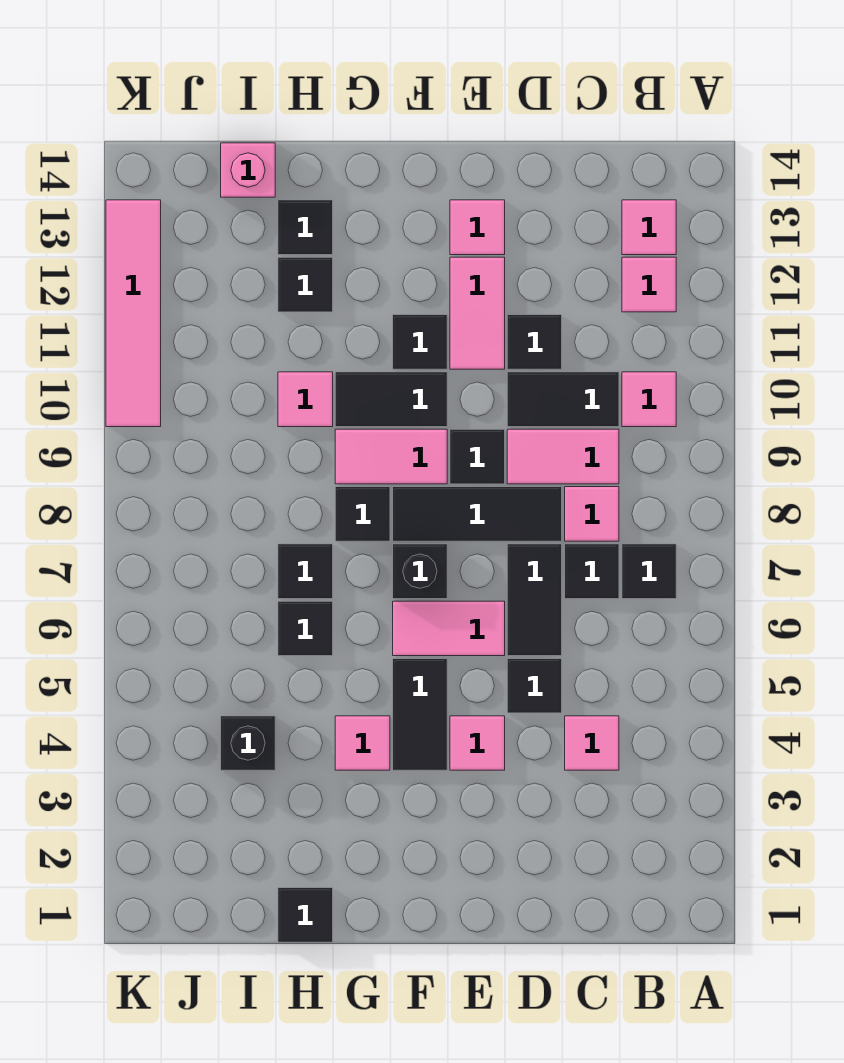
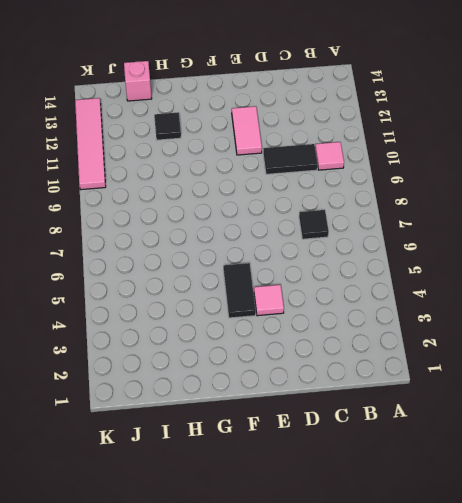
none -> black tile B7 level 1
none -> pink tile B12 level 1
none -> pink tile B13 level 1
none -> pink tile C4 level 1

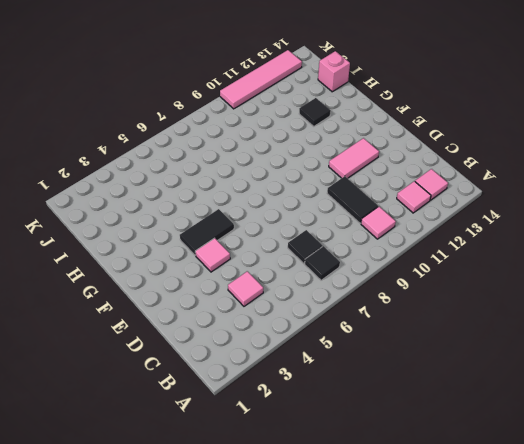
none -> pink tile C8 level 1
none -> pink tile C9:D9 level 1
none -> black tile D5 level 1
none -> black tile D6:D7 level 1

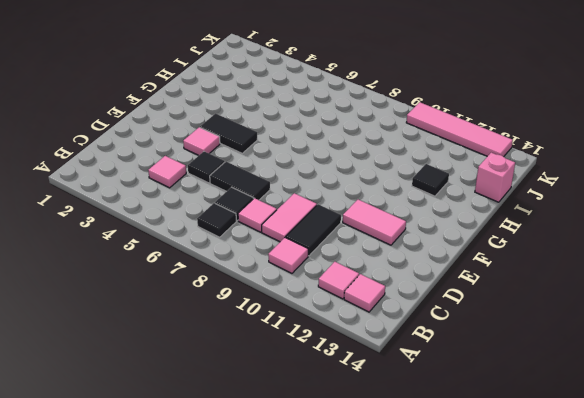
none -> black tile D8:F8 level 1
none -> black tile D11 level 1
none -> pink tile E6:F6 level 1
none -> black tile E9 level 1

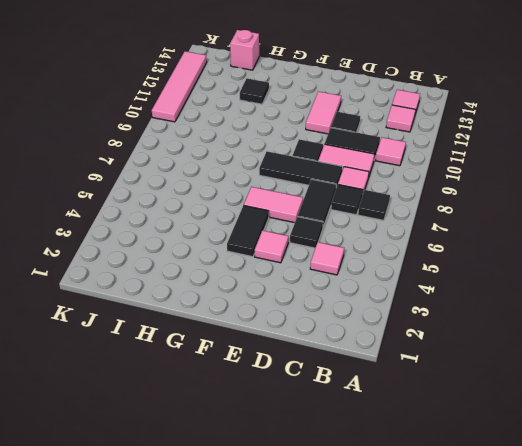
none -> pink tile E13 level 1
none -> black brick F7 level 1
none -> pink tile F9:G9 level 1
none -> black tile F10:G10 level 1

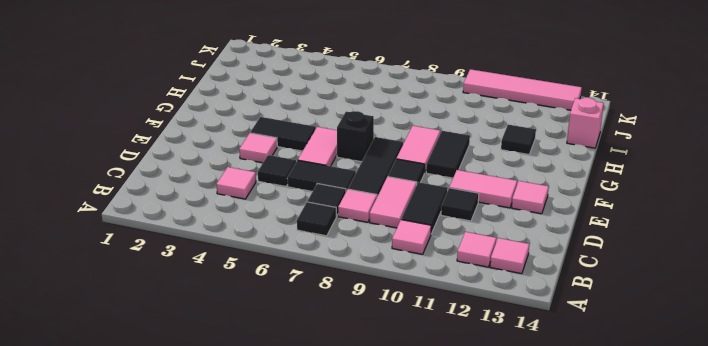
none -> black tile F11 level 1
none -> pink tile G4 level 1
none -> black tile G8 level 1
none -> black tile H1 level 1

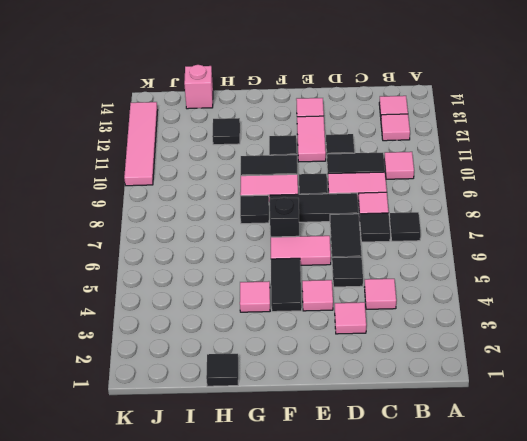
pink tile D3 level 1 -> pink tile H10 level 1
none -> black tile H6 level 1
none -> black tile H7 level 1
none -> black tile H13 level 1
none -> black brick I4 level 1

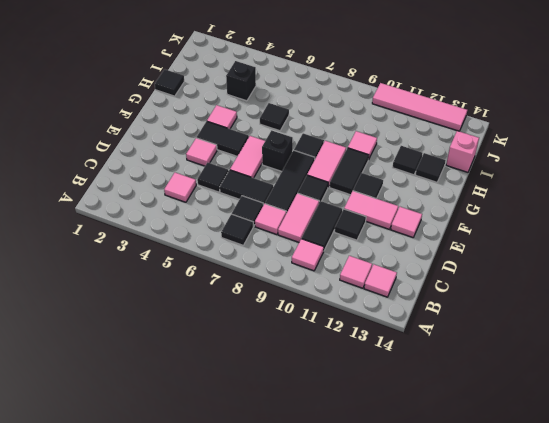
none -> black tile H7 level 1

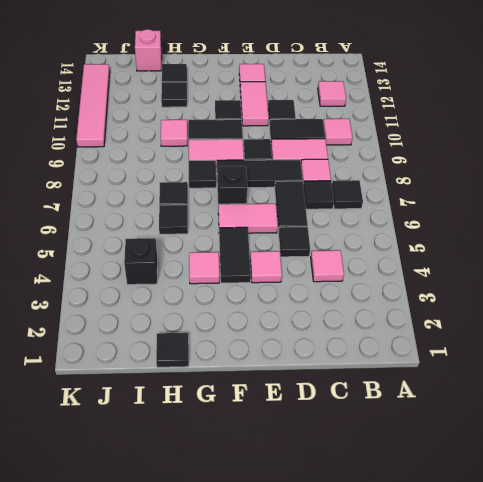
none -> pink tile B13 level 1

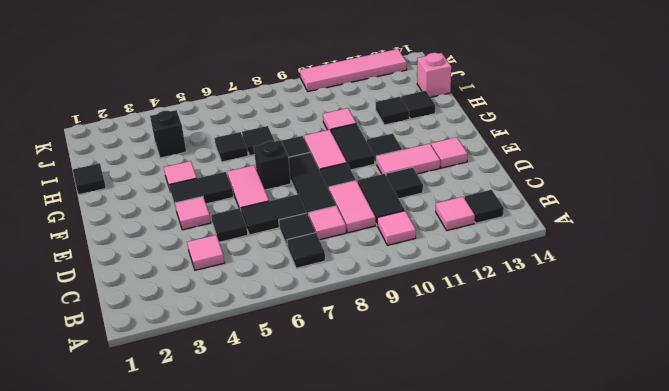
black tile B13 level 1 -> pink tile B13 level 1

